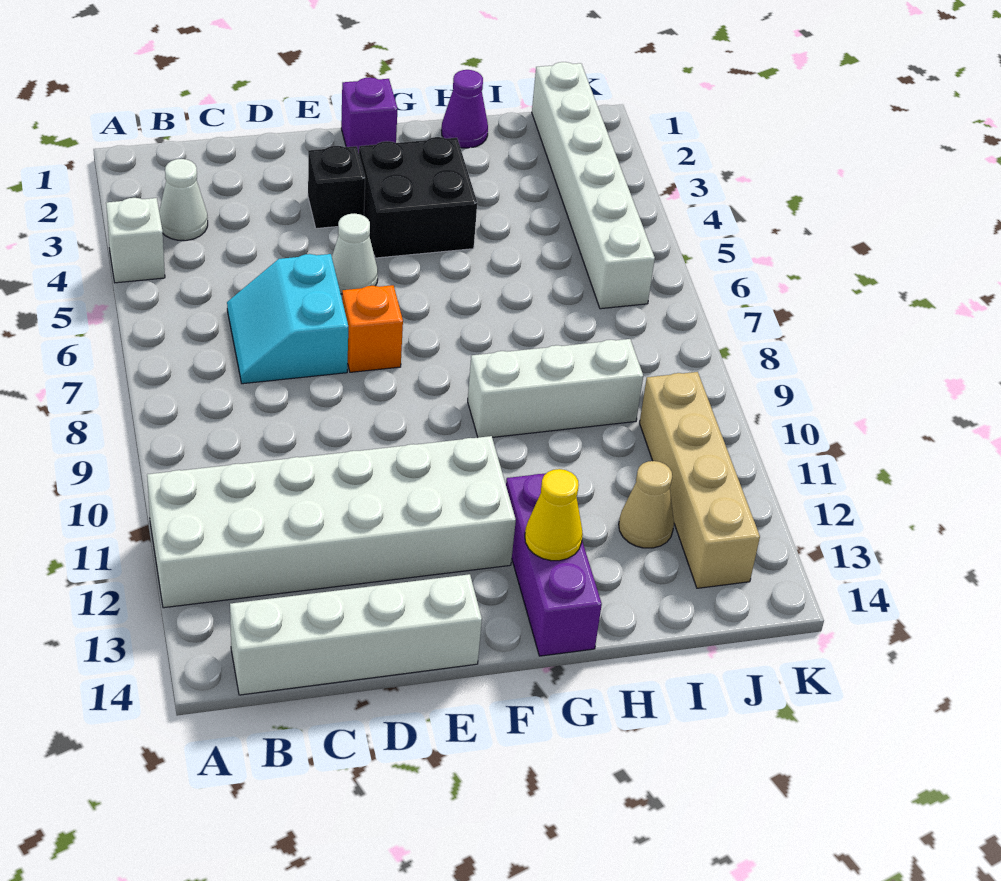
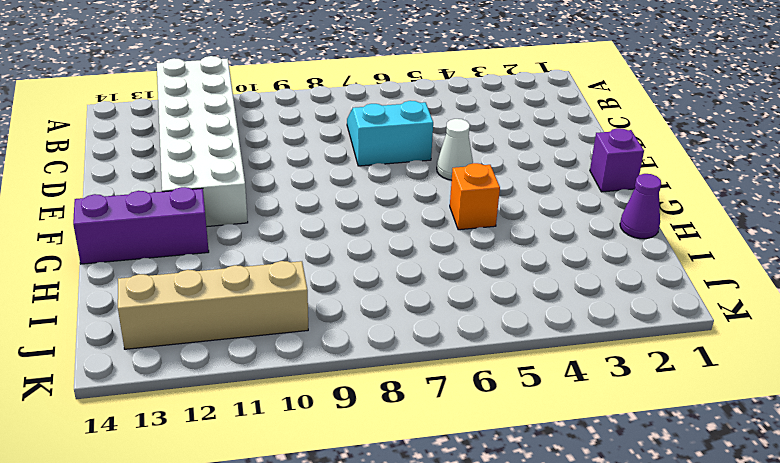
orange brick G5 level 1 -> orange brick E7 level 1
none -> white brick A4 level 1
none -> white cone B3 level 1
none -> white brick B14:E14 level 1

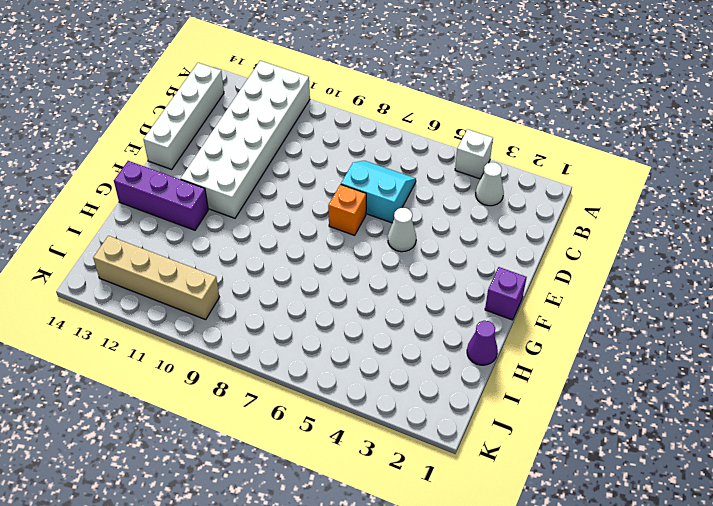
none -> black brick E3 level 1
none -> black brick F3:G4 level 1
none -> white brick G9:I9 level 1

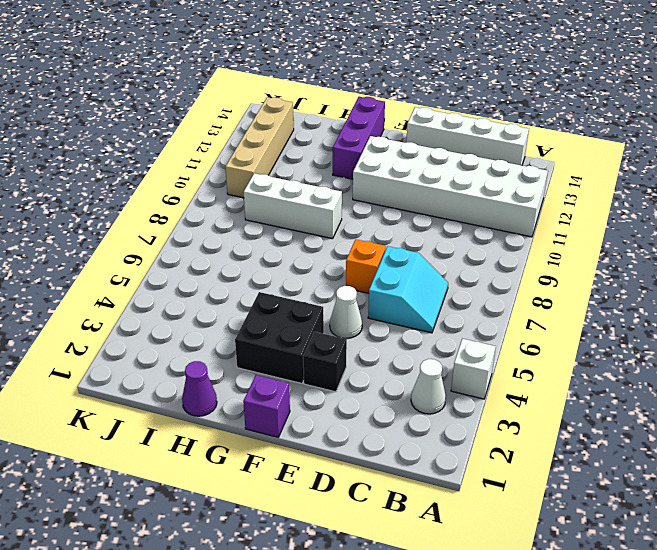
none -> tan cone I12 level 1
none -> white brick J1:J6 level 1
none -> yellow cone G13 level 2

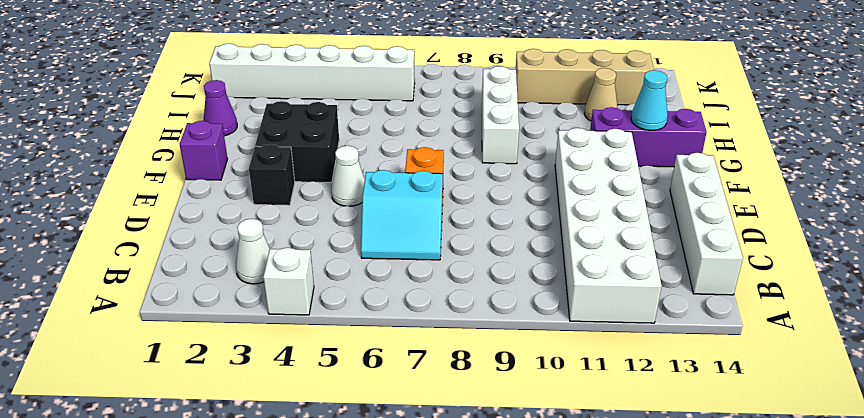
cyan cone G13 level 2 -> yellow cone G13 level 2

